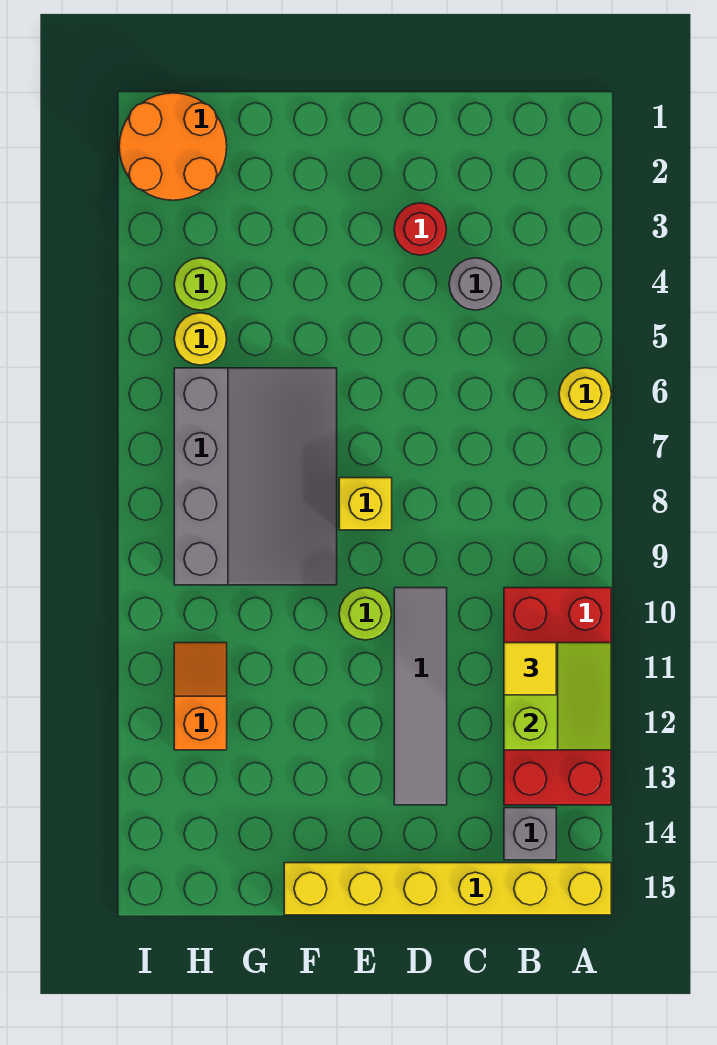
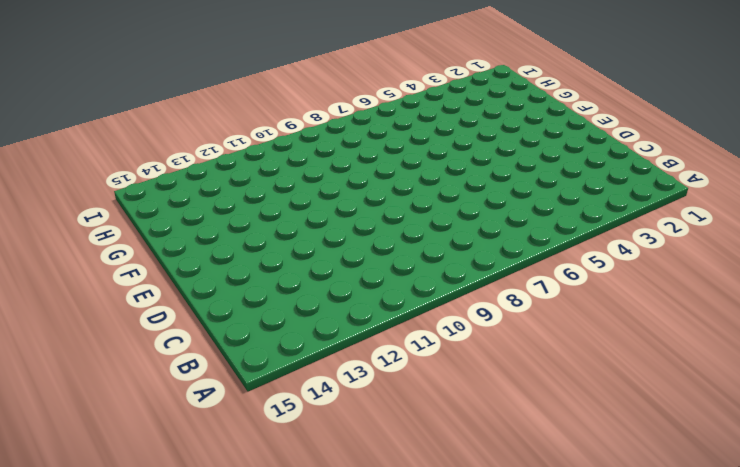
none -> yellow round brick A6 level 1
none -> red brick A10:B13 level 1
none -> yellow brick A15:F15 level 1

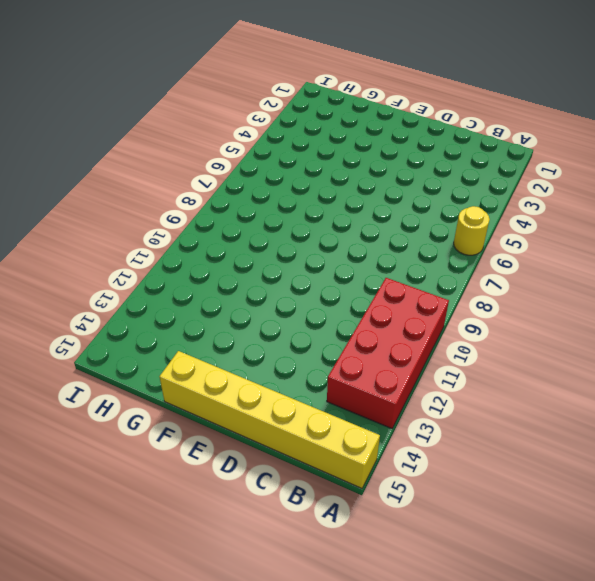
none -> grey brick B14 level 1
none -> grey round brick C4 level 1
none -> red round brick D3 level 1

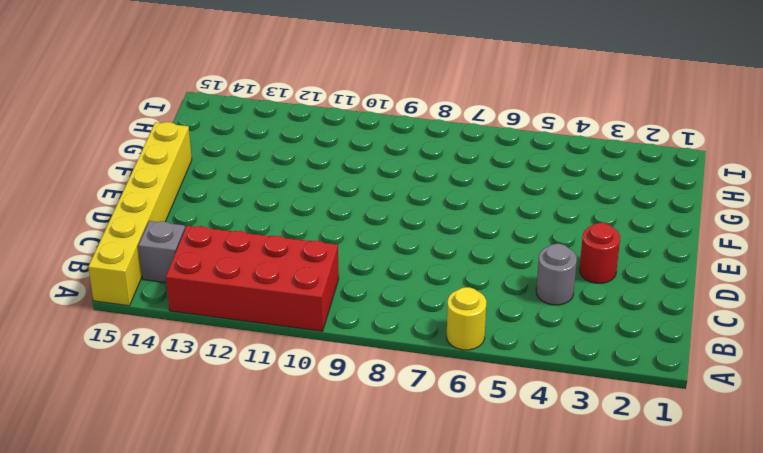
none -> grey tile D10:D13 level 1
none -> yellow brick E8 level 1
none -> lime round brick E10 level 1

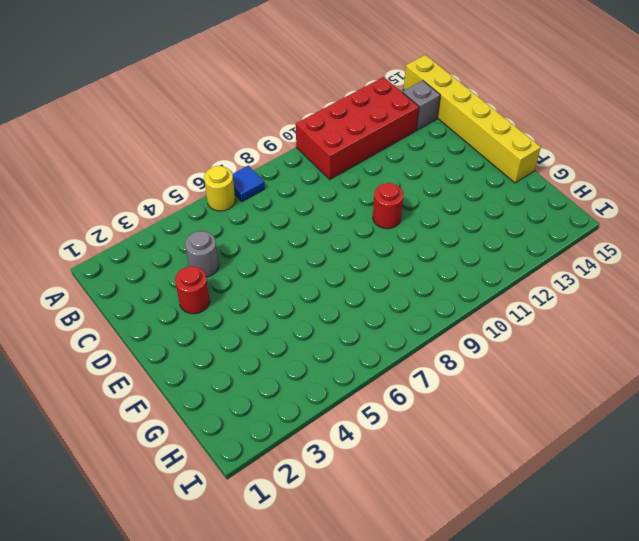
blue tile A7 level 1 -> none
red round brick E10 level 1 -> lime round brick E10 level 1
none -> grey tile D10:D13 level 1
none -> yellow brick E8 level 1
none -> grey slope F6:H9 level 1 top H

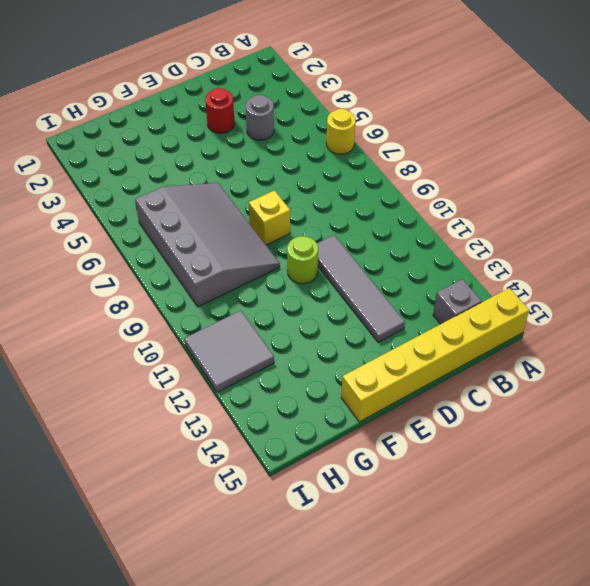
grey tile H11:I12 level 1 -> orange slope H11:H12 level 1 top 12
none -> red brick A10:B13 level 1
none -> orange round brick H1:I2 level 1
none -> lime round brick H4 level 1

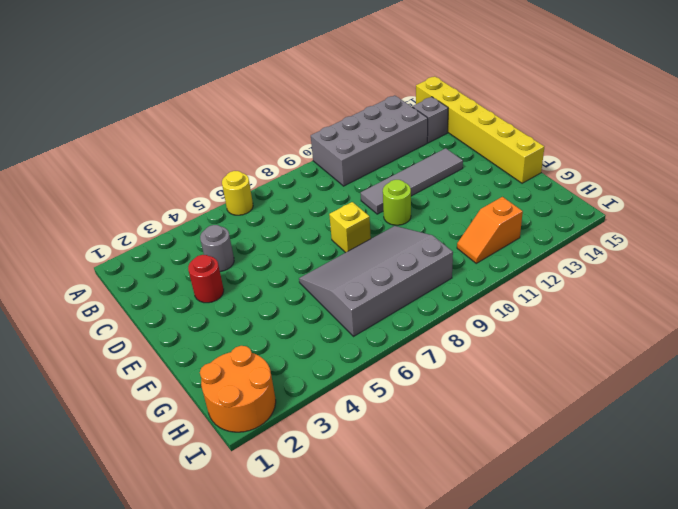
grey brick A10:B13 level 1 -> red brick A10:B13 level 1
none -> lime round brick H4 level 1
none -> yellow round brick H5 level 1
none -> lime slope A11:B12 level 2 top B

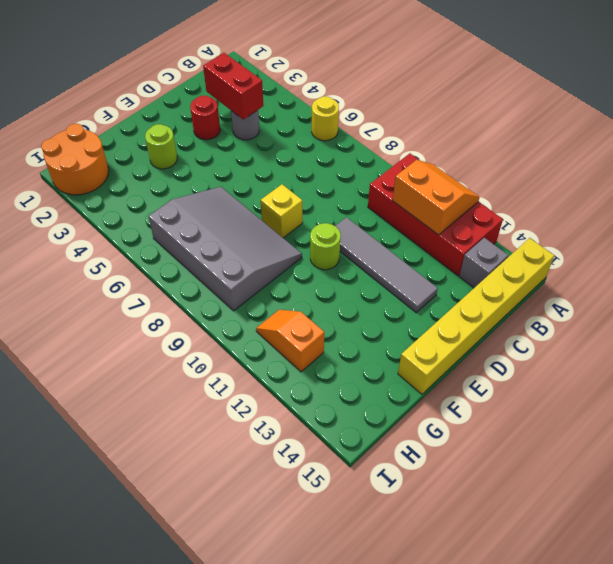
orange slope A11:B12 level 2 top B -> lime slope A11:B12 level 2 top B
red brick C3:C4 level 2 -> none
lime round brick F3 level 1 -> lime round brick H4 level 1
none -> yellow round brick H5 level 1
none -> yellow tile B11 level 3

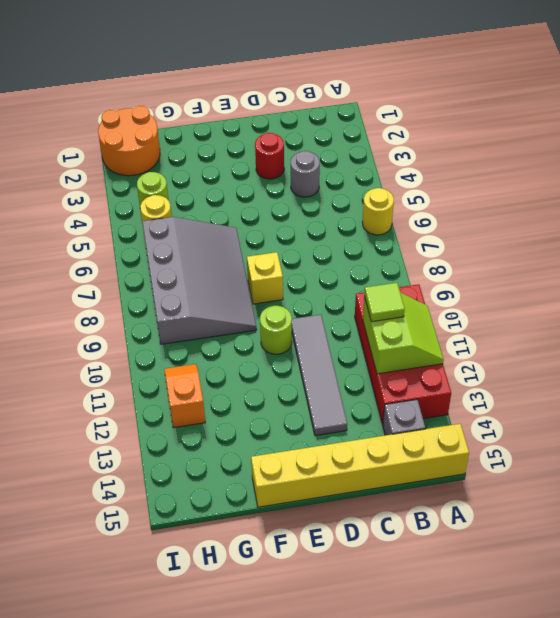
lime tile B11 level 3 -> yellow tile B11 level 3

